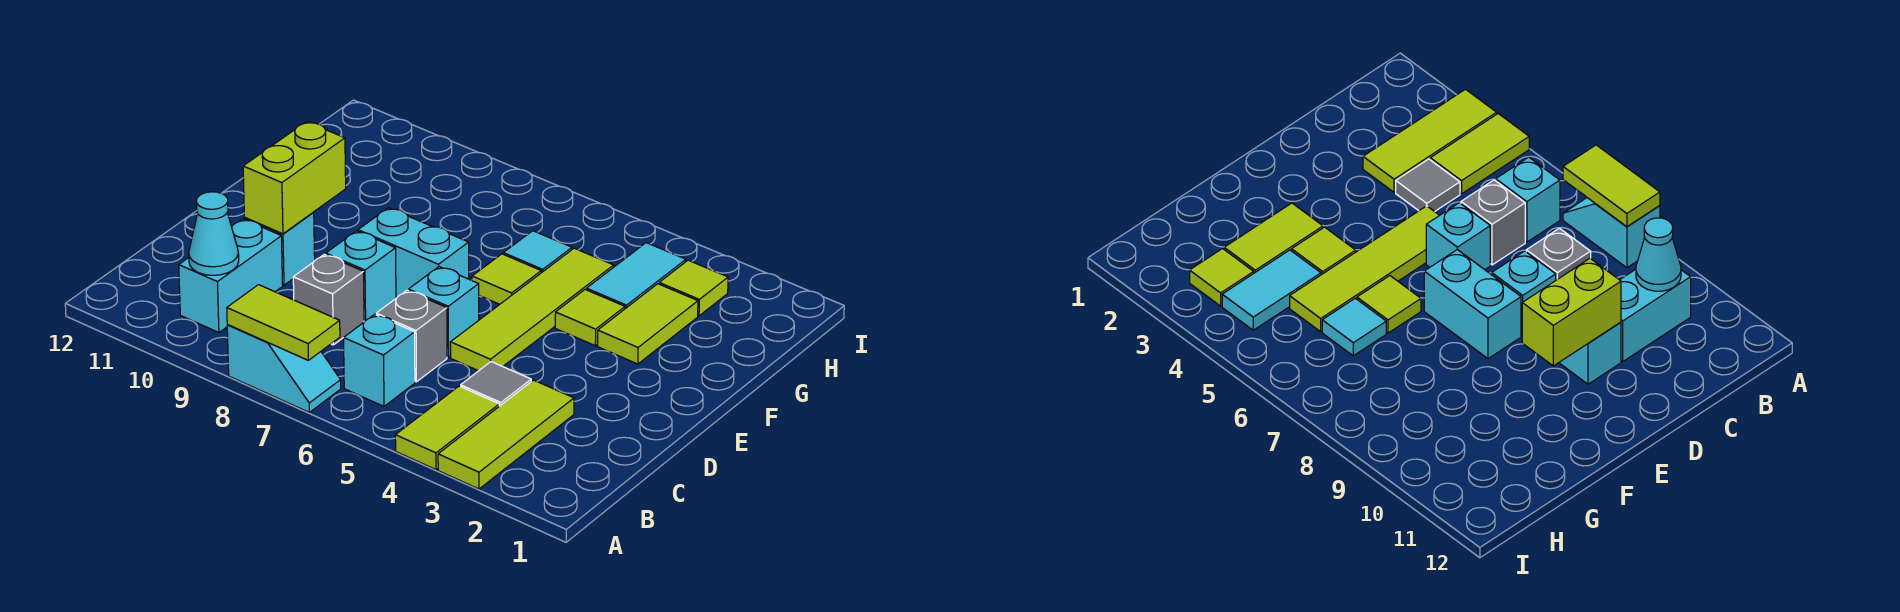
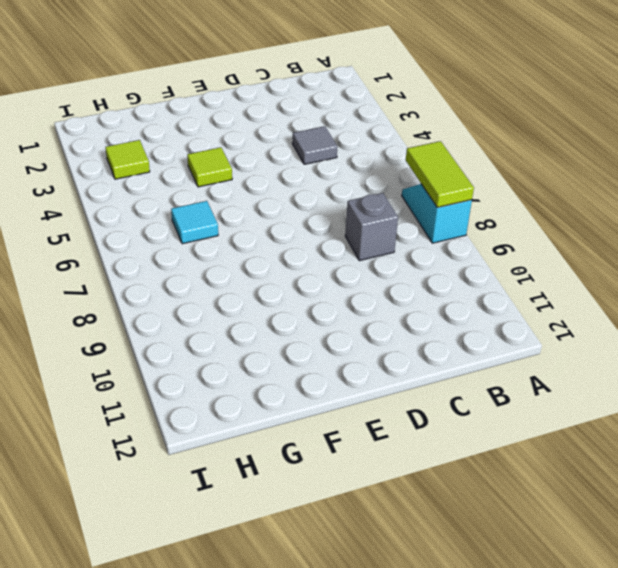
none -> lime tile A3:C3 level 1
none -> lime tile A4:B4 level 1
none -> cyan brick B6 level 1

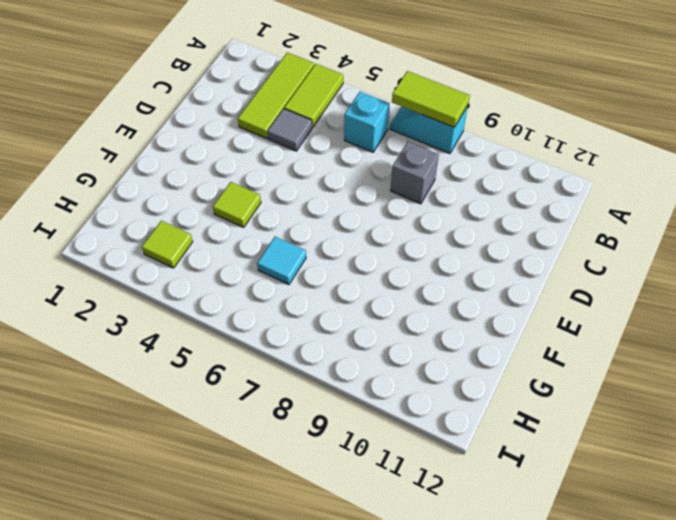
none -> cyan brick B10:C10 level 1
none -> grey brick C6 level 1
none -> lime tile D5:G5 level 1

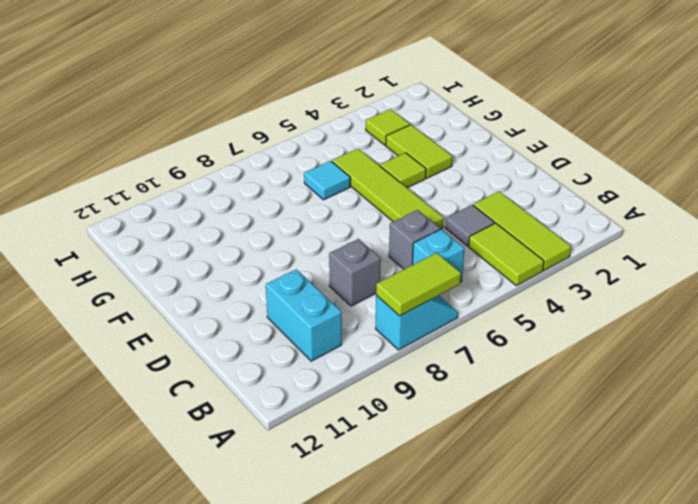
none -> cyan brick D6 level 1
none -> cyan brick D8 level 1
none -> cyan brick D10 level 1

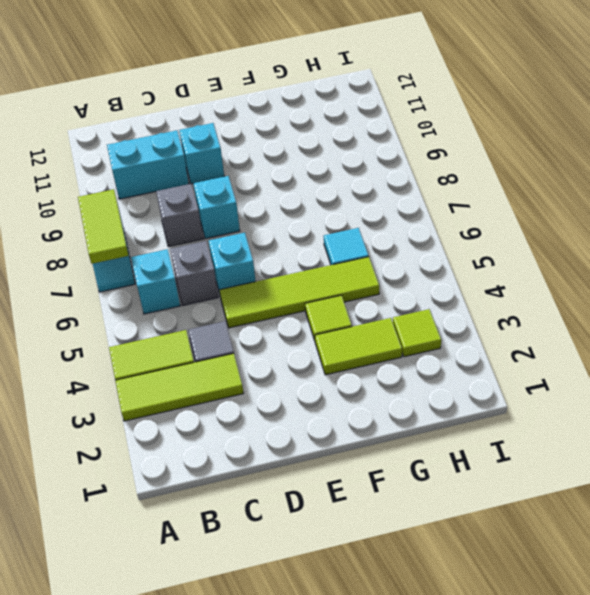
none -> cyan brick E7:E8 level 1
none -> lime tile F6 level 1
none -> cyan tile G4:H4 level 1

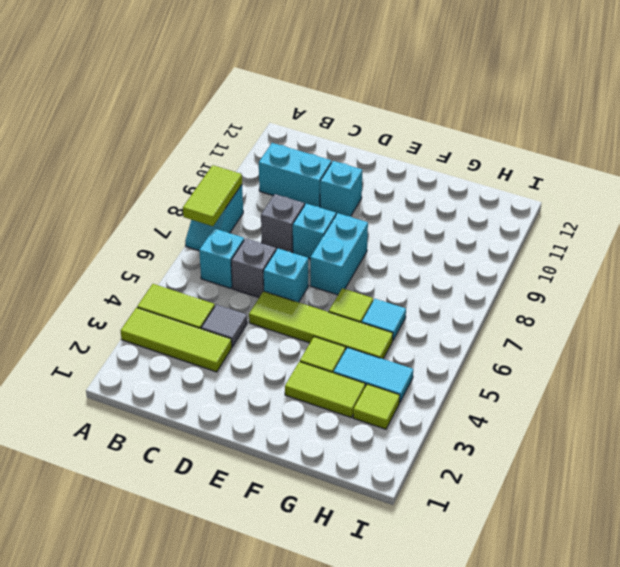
none -> cyan cone B10 level 2
none -> lime brick D10:E10 level 2

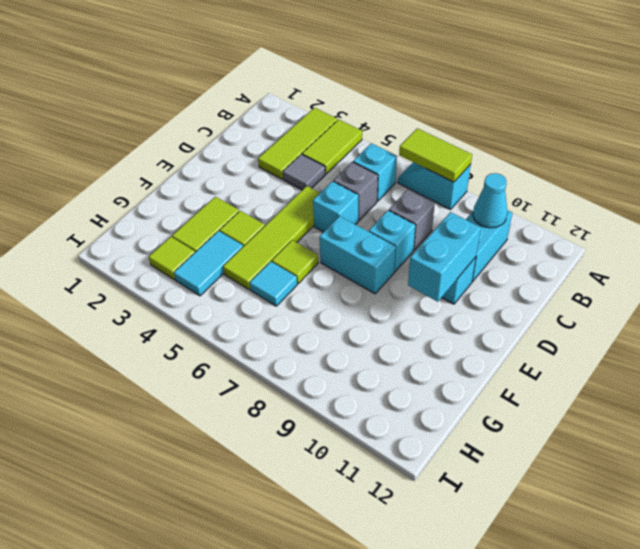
cyan brick D10:E10 level 2 -> lime brick D10:E10 level 2

